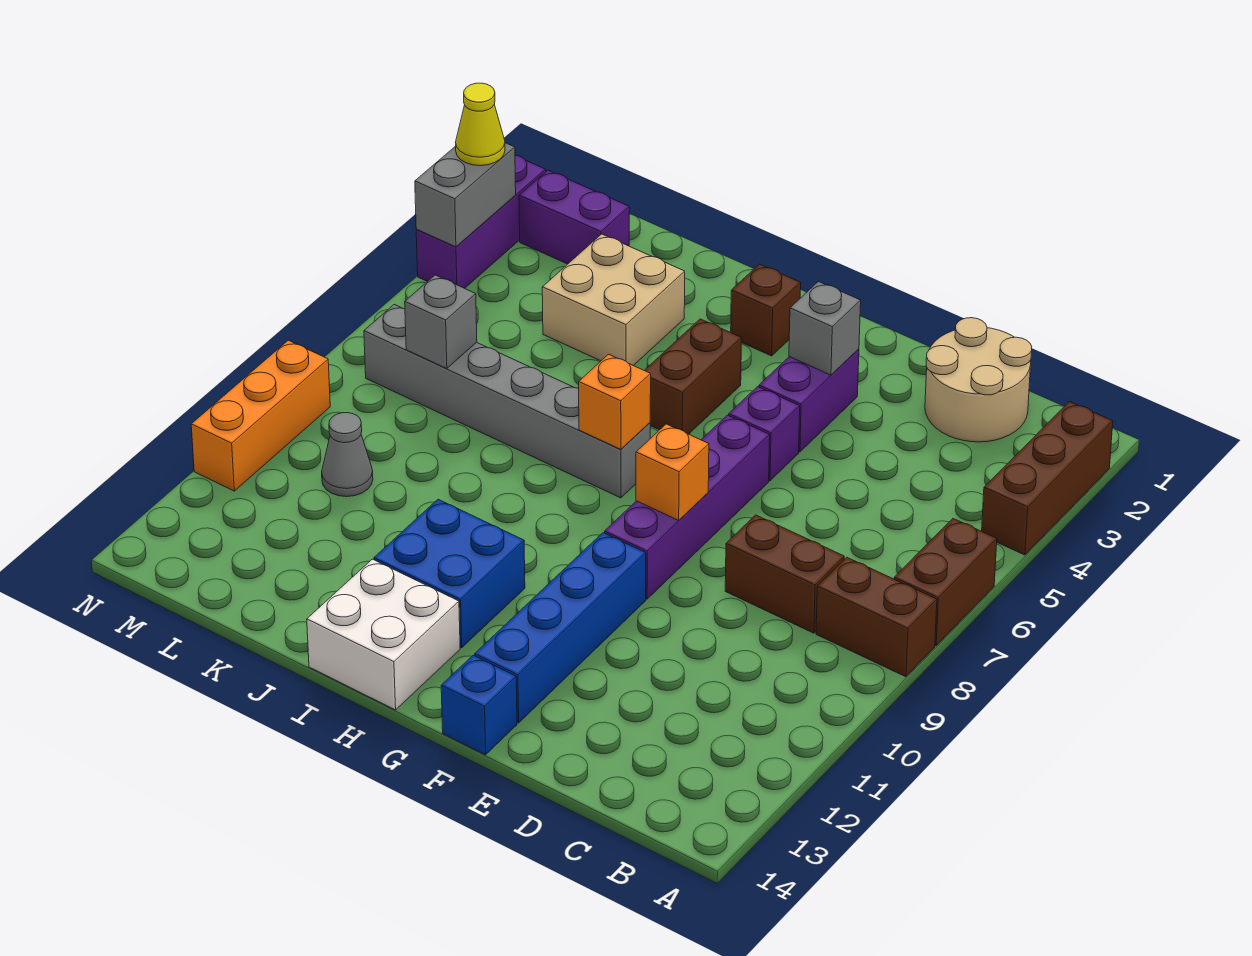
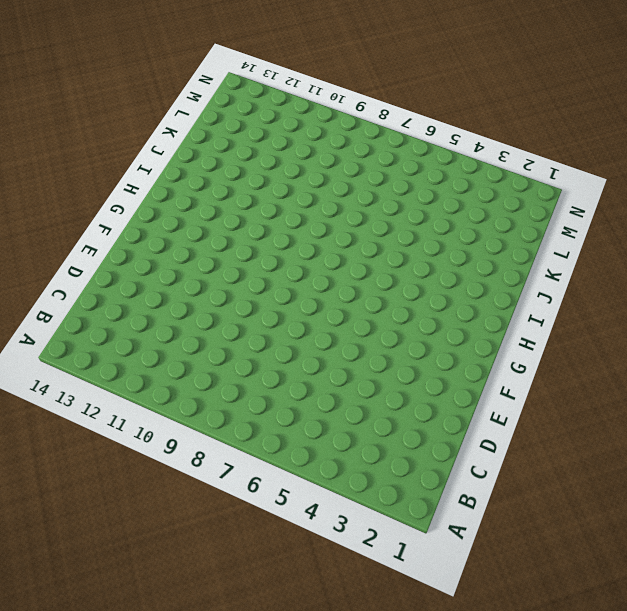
none -> brown brick A2:A4 level 1
none -> brown brick A6:A7 level 1
none -> brown brick A8:B8 level 1

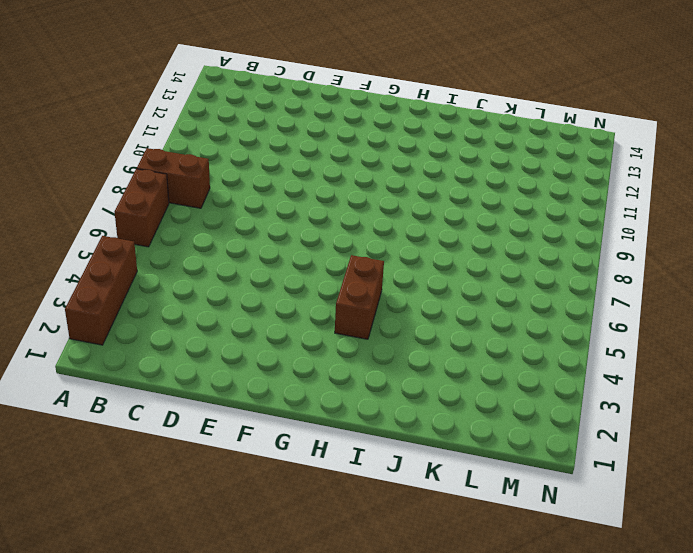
none -> tan round brick C1:D2 level 1
none -> brown brick C8:D8 level 1
none -> purple brick F3:F4 level 1

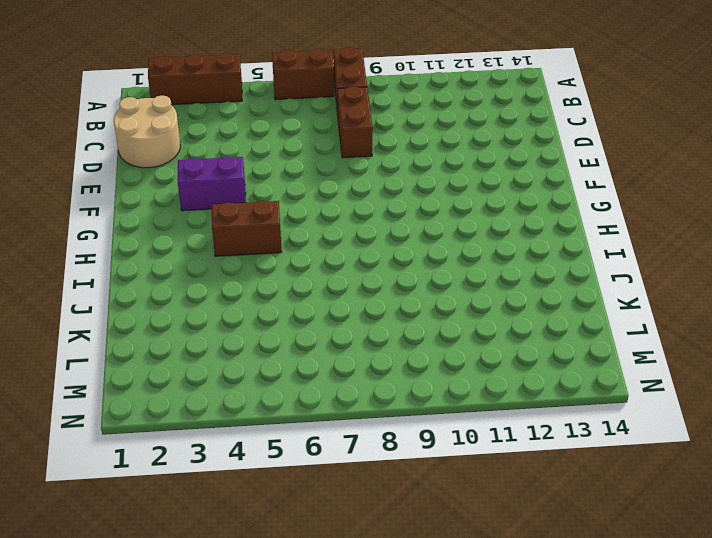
none -> purple brick F5 level 1
none -> purple brick F6:F9 level 1
none -> blue brick F10:F13 level 1

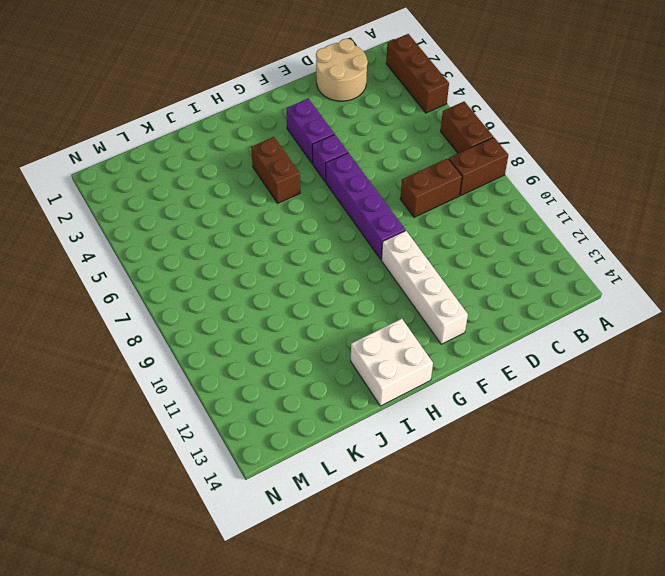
white brick F10:F13 level 1 -> blue brick F10:F13 level 1
none -> blue brick F14 level 1
none -> brown brick H2 level 1
none -> grey brick H7:M7 level 1

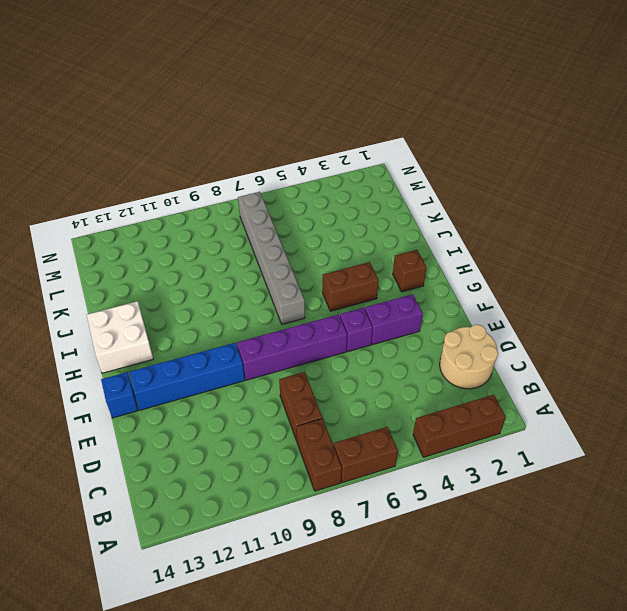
none -> blue brick H11:I12 level 1
none -> tan brick J3:K4 level 1
none -> purple brick L2:M2 level 1

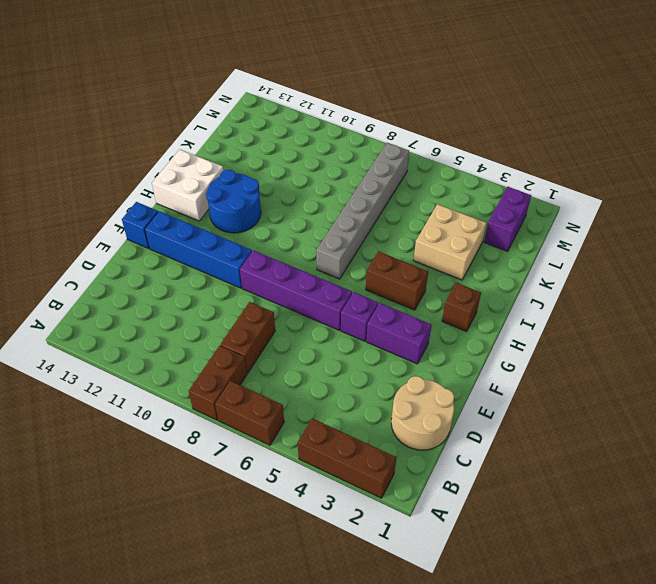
blue round brick H11:I12 level 1 -> blue brick H11:I12 level 1
none -> grey cone L10 level 1
none -> purple brick N2:N4 level 1
none -> orange brick N9:N11 level 1

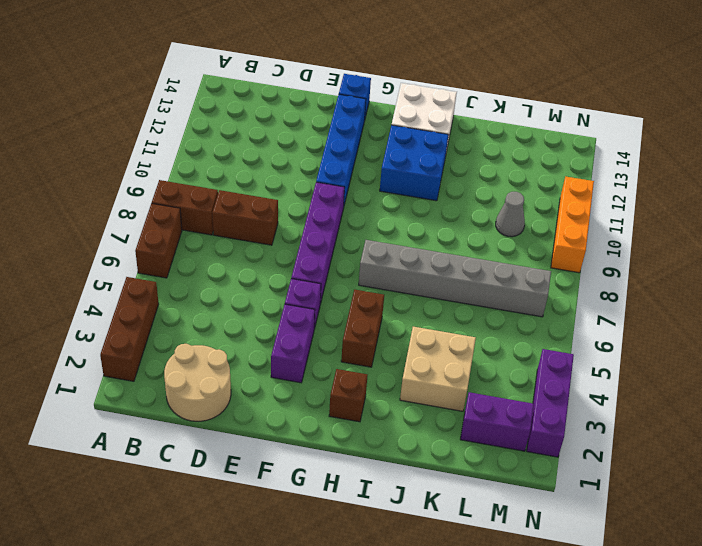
none -> grey brick F3 level 2
none -> orange brick F8 level 2
none -> orange brick H7 level 2

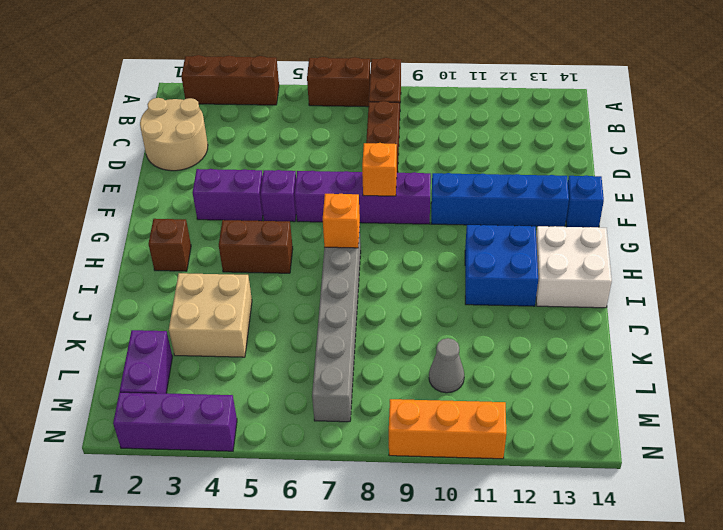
none -> grey brick F3 level 2
none -> grey brick L7 level 2
none -> grey brick N3:N4 level 2

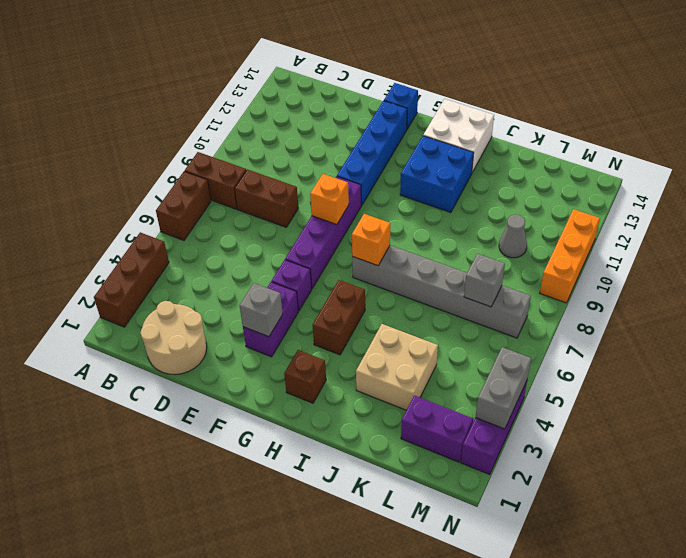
none -> yellow cone N3 level 3

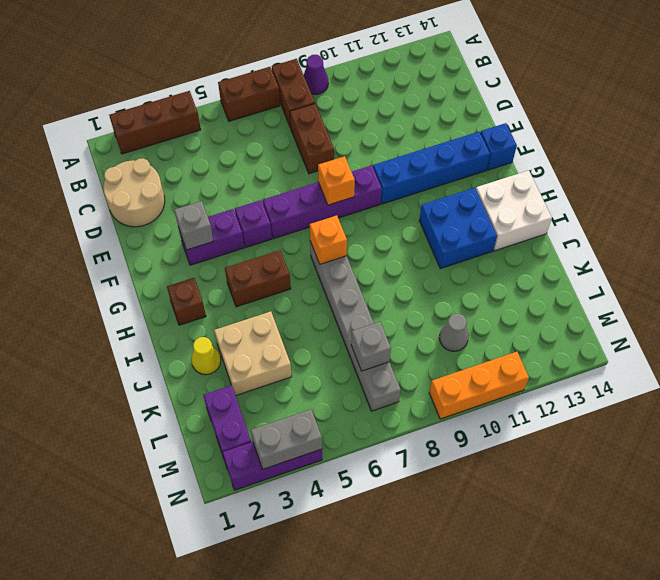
purple cone A9 level 1 -> none
yellow cone J2 level 1 -> yellow cone N3 level 3

